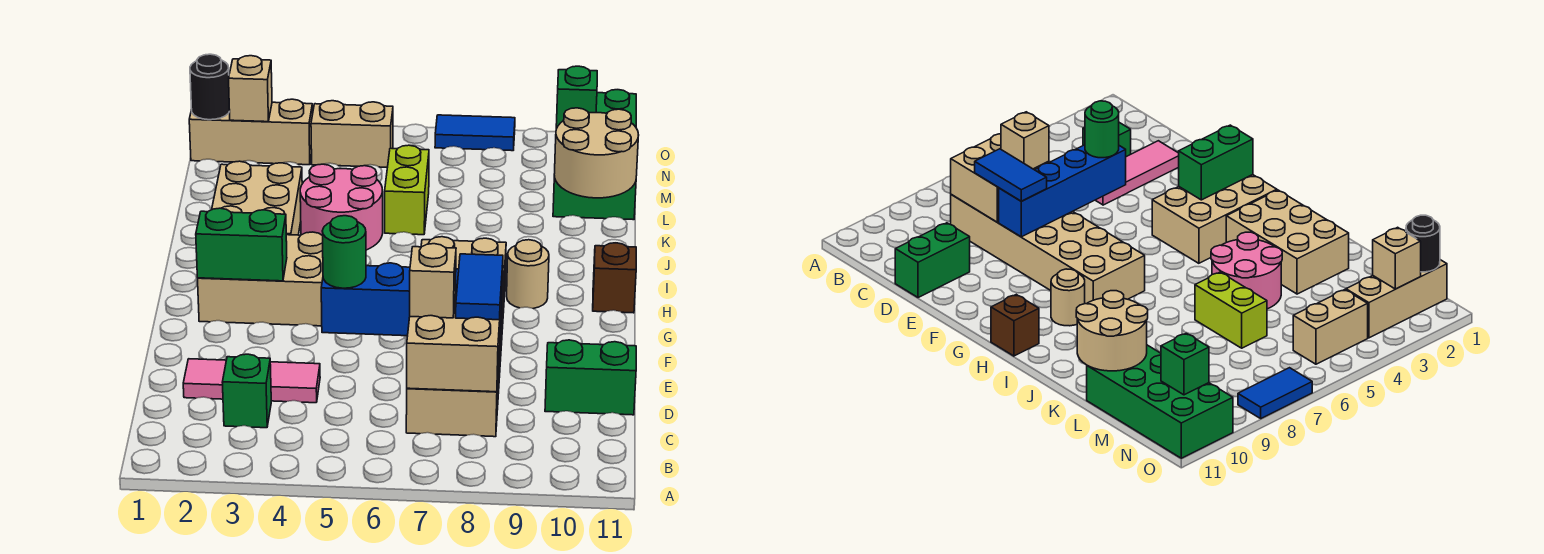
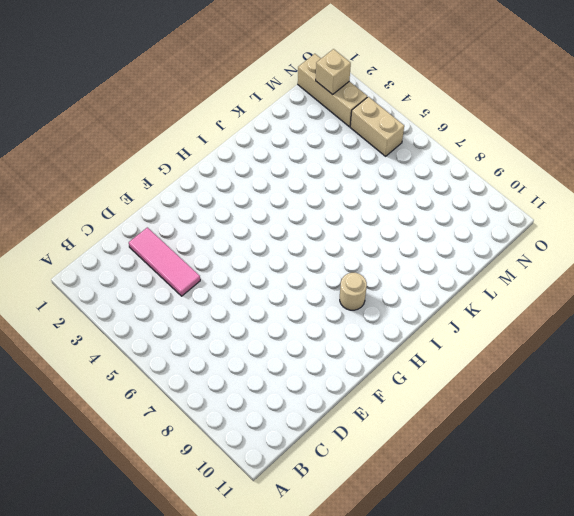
none -> green brick C3 level 1
none -> tan brick C7:H8 level 1
none -> green brick D10:D11 level 1

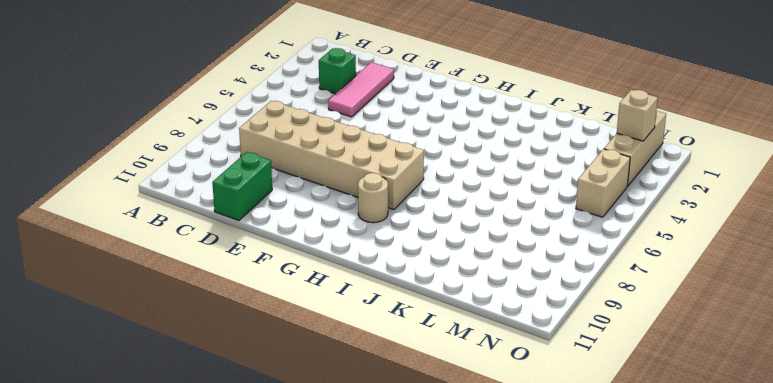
none -> tan brick G2:H4 level 1
none -> brown brick H11 level 1
none -> tan brick I2:K3 level 1

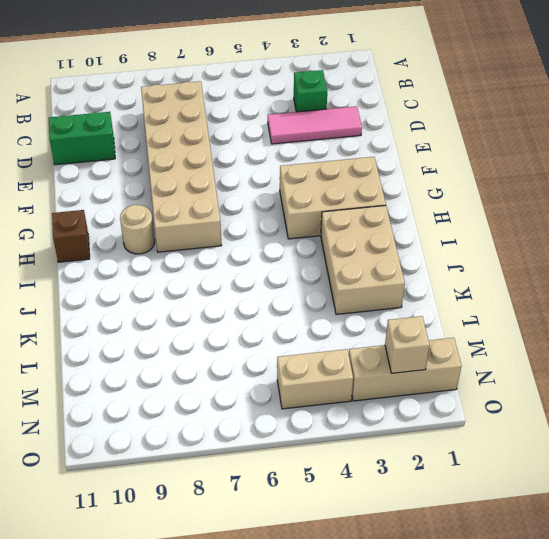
none -> pink round brick J4:K5 level 1
none -> lime brick K6:L6 level 1
none -> green brick L10:O11 level 1

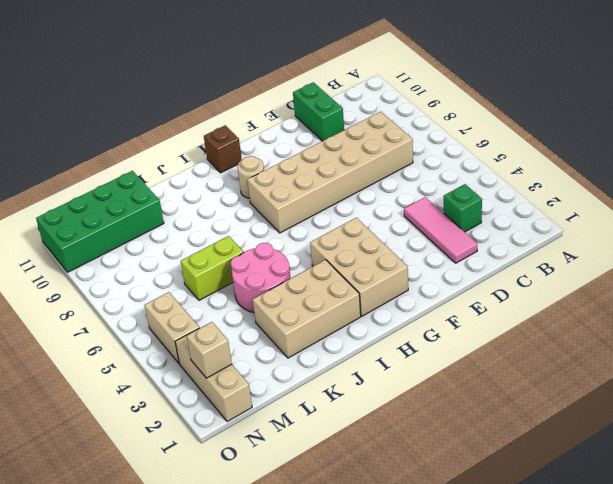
none -> blue tile O7:O8 level 1
none -> tan brick C7:D8 level 2
none -> blue brick E5:E8 level 2

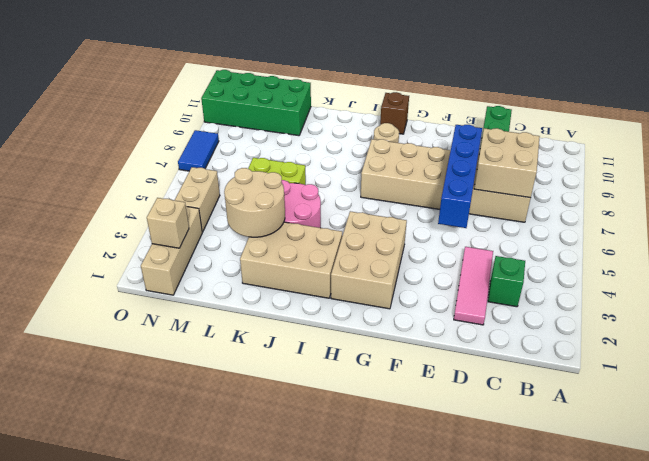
tan round brick K3:L4 level 2 -> tan round brick K10:L11 level 2
none -> green brick G2:G3 level 2
none -> black round brick N1 level 2
none -> green brick N10 level 2

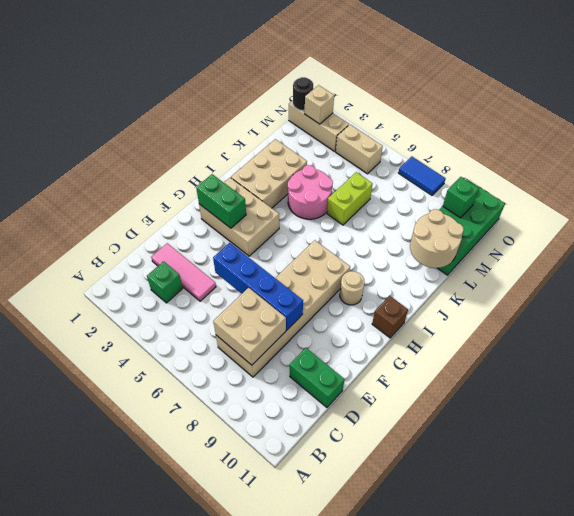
none -> tan brick D7 level 3
none -> blue tile D8:E8 level 3
none -> green round brick E5 level 3

